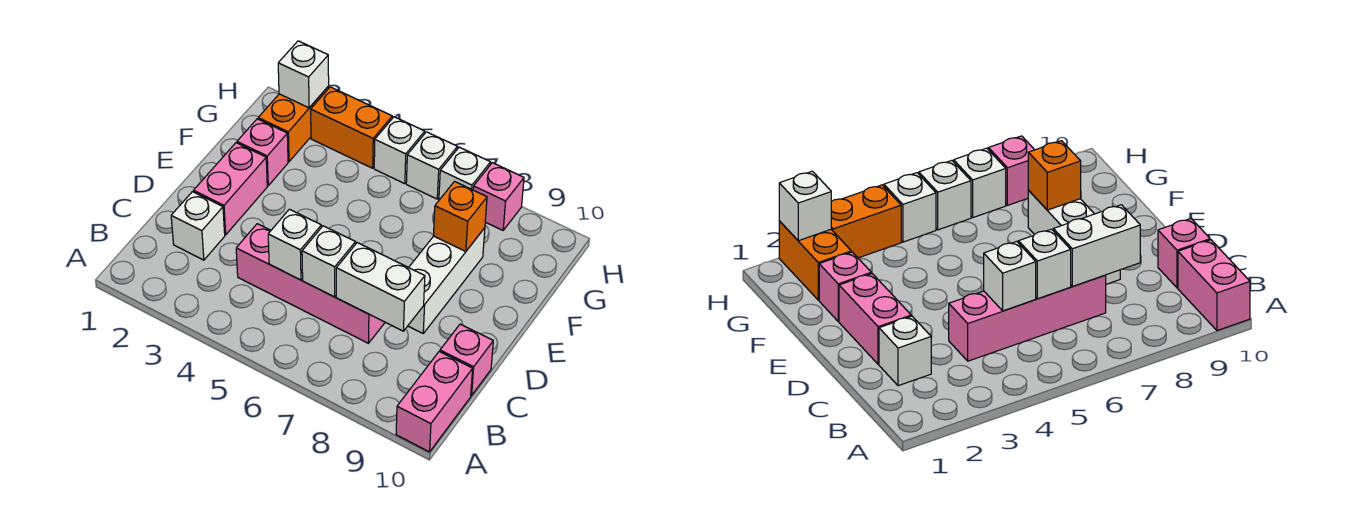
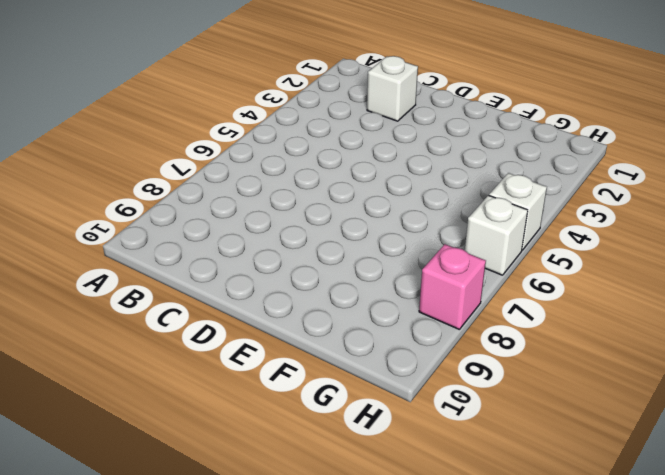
none -> pink brick A10:B10 level 1
none -> pink brick C4:C7 level 1
none -> pink brick C10 level 1

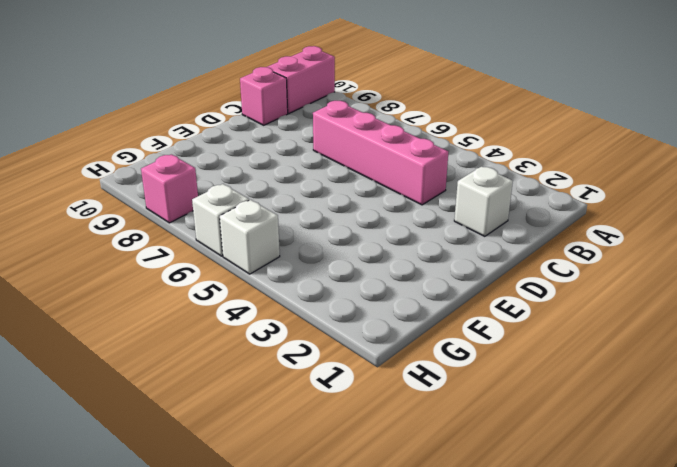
none -> pink brick D2:E2 level 1
none -> white brick D8:F8 level 1
none -> pink brick F2 level 1

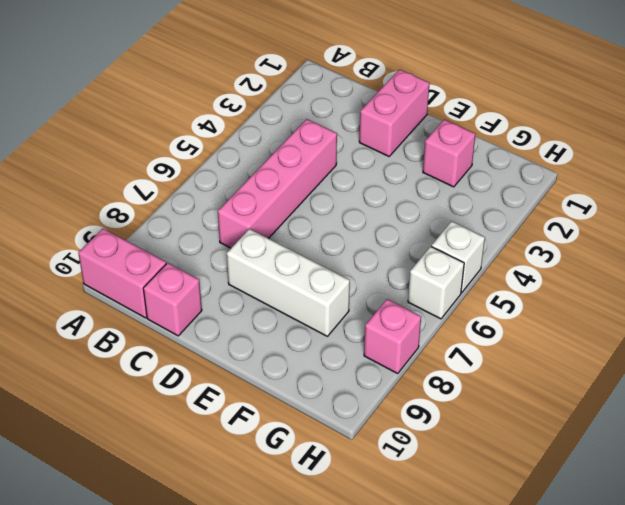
pink brick D1:D2 level 1 -> pink brick D2:E2 level 1
none -> white brick C2 level 1
none -> orange brick G2:H2 level 1
none -> orange brick H3:H4 level 1

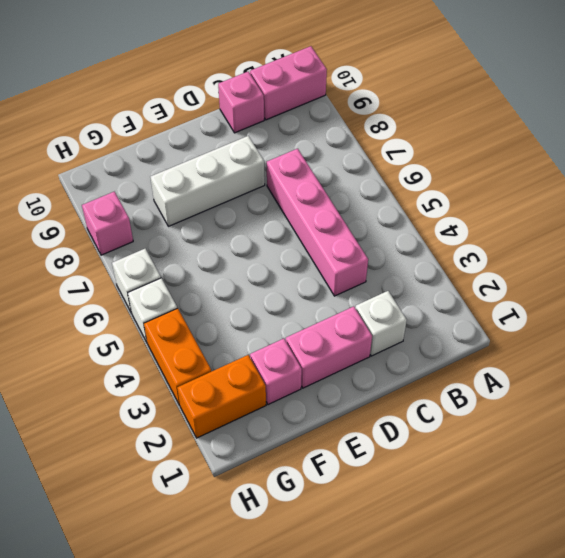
none -> white brick H7 level 1
none -> white brick C5 level 2
none -> white brick C6 level 2

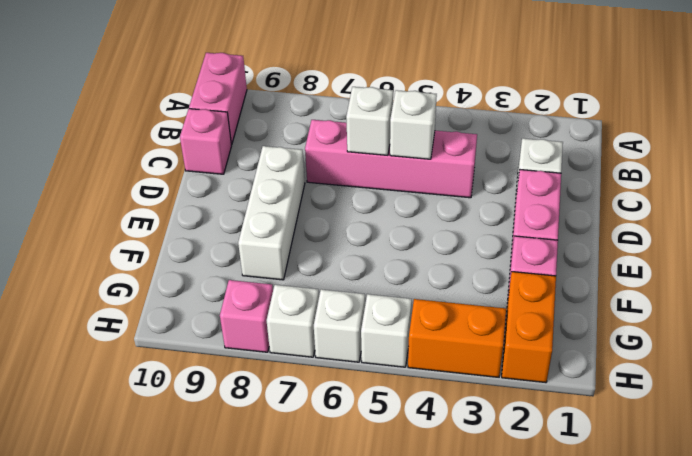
none -> white brick C7:C8 level 2
none -> orange brick F8 level 2
none -> white brick H2 level 2

